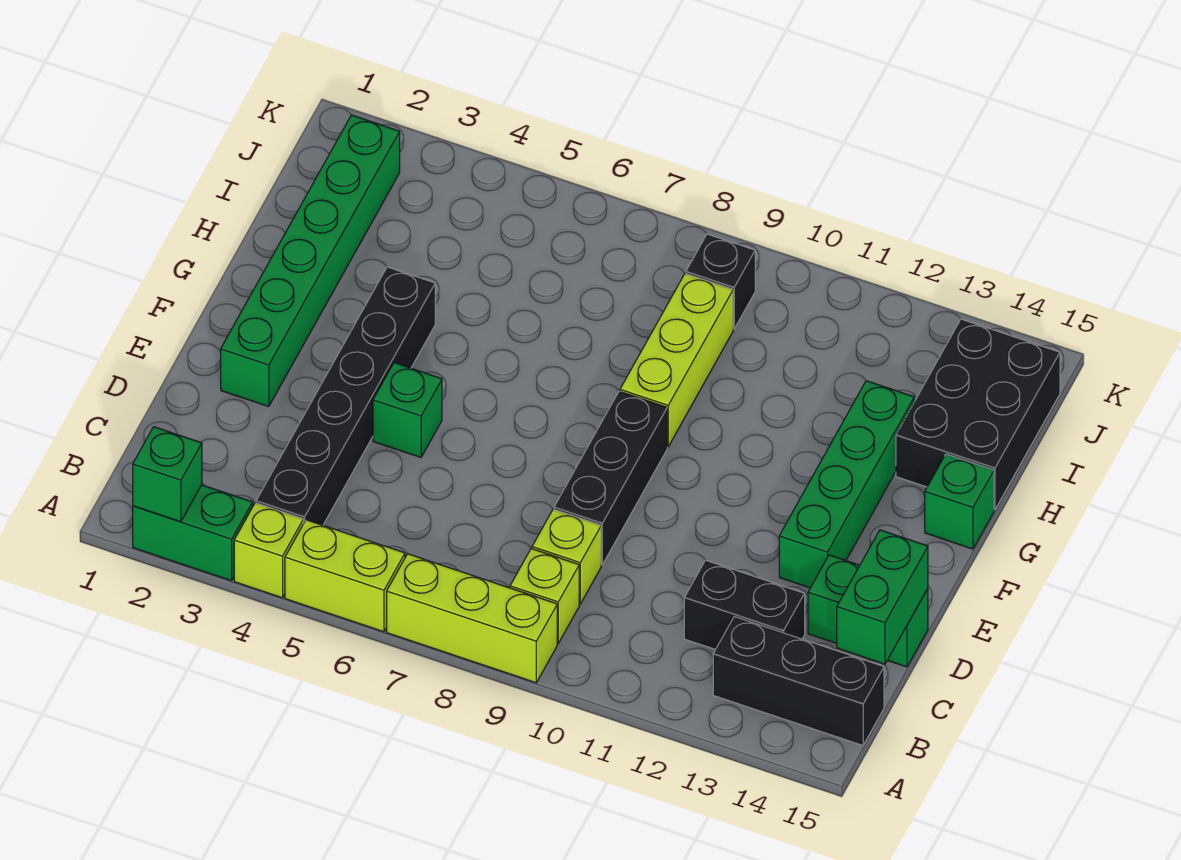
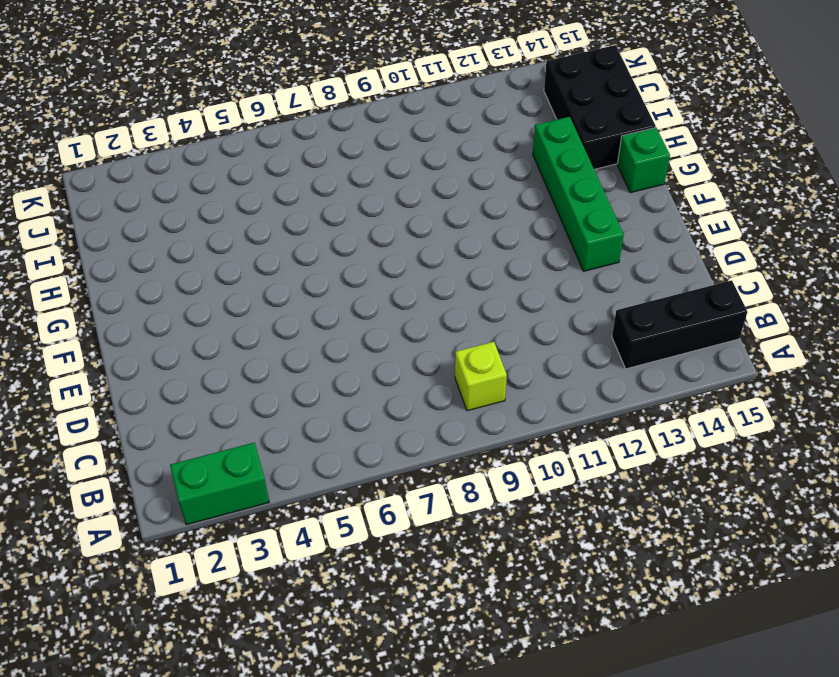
none -> lime brick A4 level 1
none -> lime brick A5:A6 level 1
none -> lime brick A7:A9 level 1

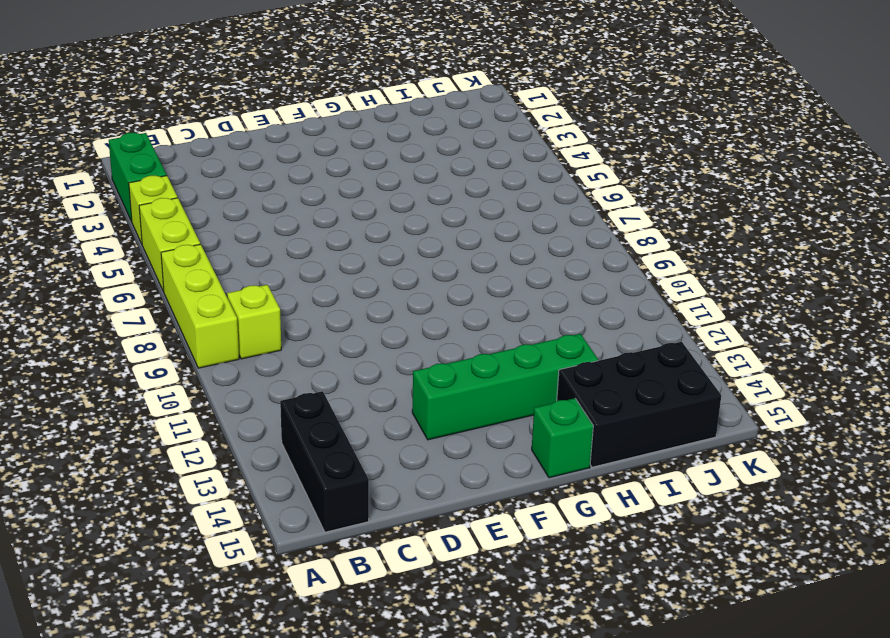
none -> black brick B4:G4 level 1
none -> lime brick C9 level 1
none -> black brick C12:C13 level 1

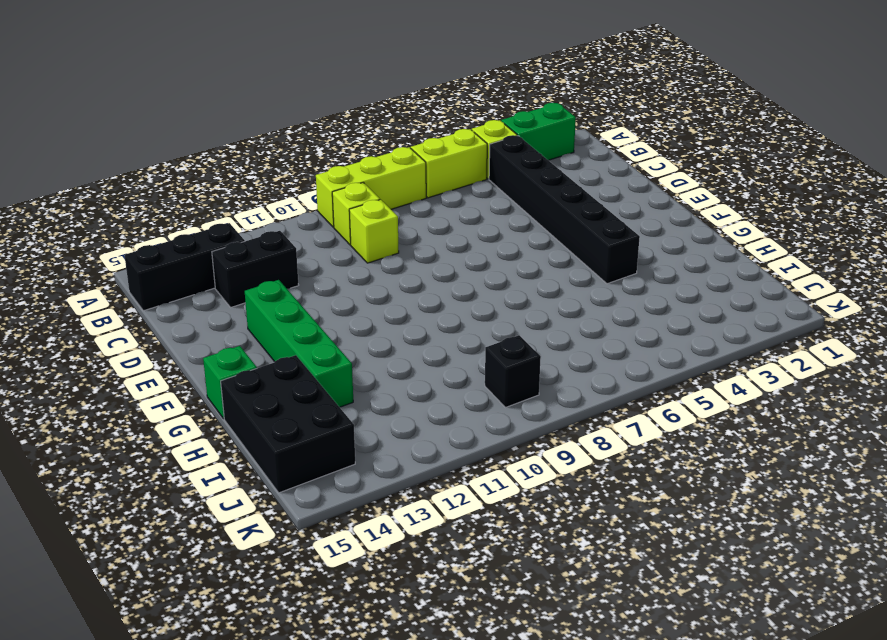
none -> black brick D9:F9 level 1
none -> green brick D14:D15 level 1
none -> green brick E2:J2 level 1

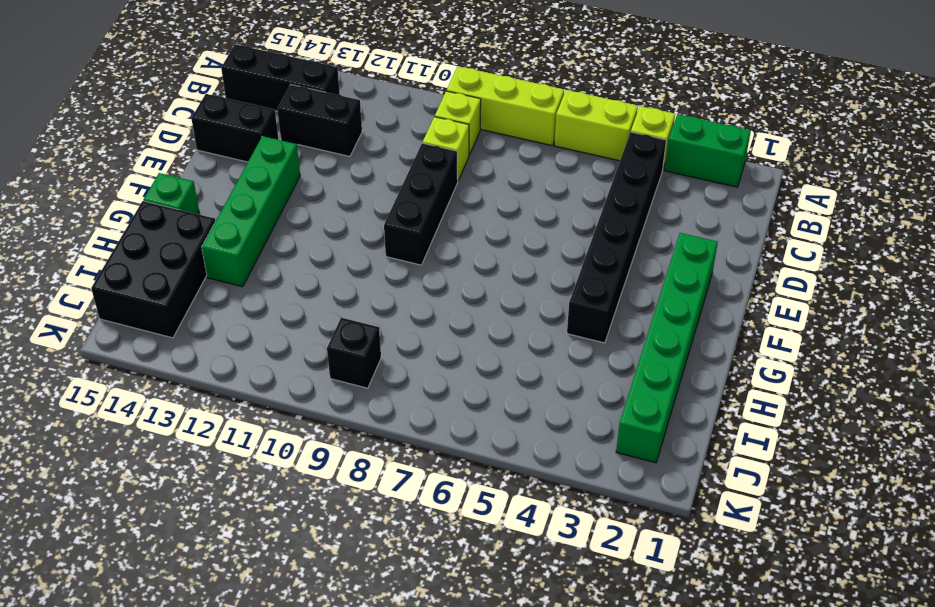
black brick D14:D15 level 1 -> green brick D14:D15 level 1
none -> green brick E5 level 1
none -> lime brick G9:I9 level 1
none -> green brick A2 level 2

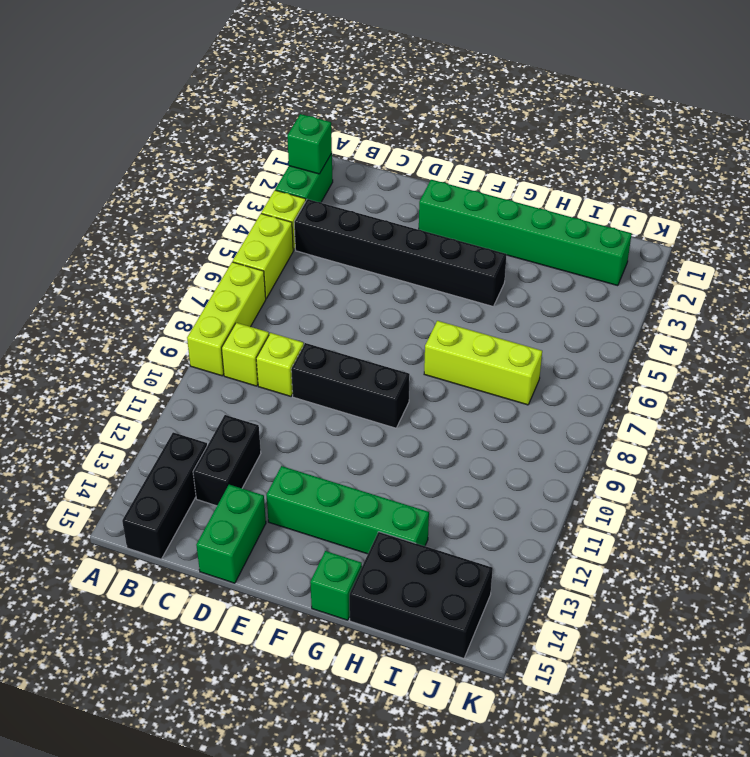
lime brick G7:I7 level 1 -> lime brick G9:I9 level 1
none -> green brick E5 level 1
none -> black brick J9 level 1
none -> green brick C15:D15 level 2

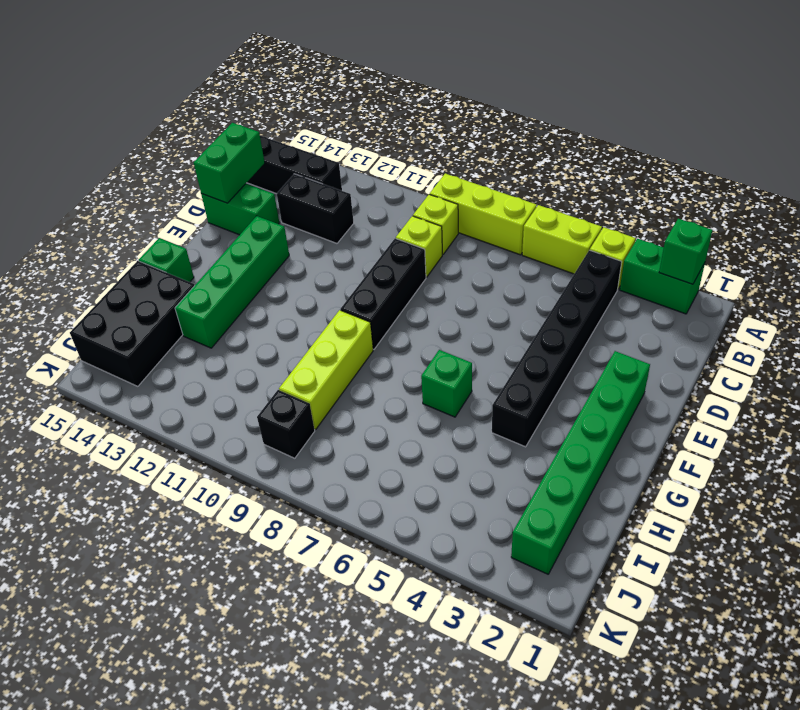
green brick G6 level 1 -> green brick E5 level 1

